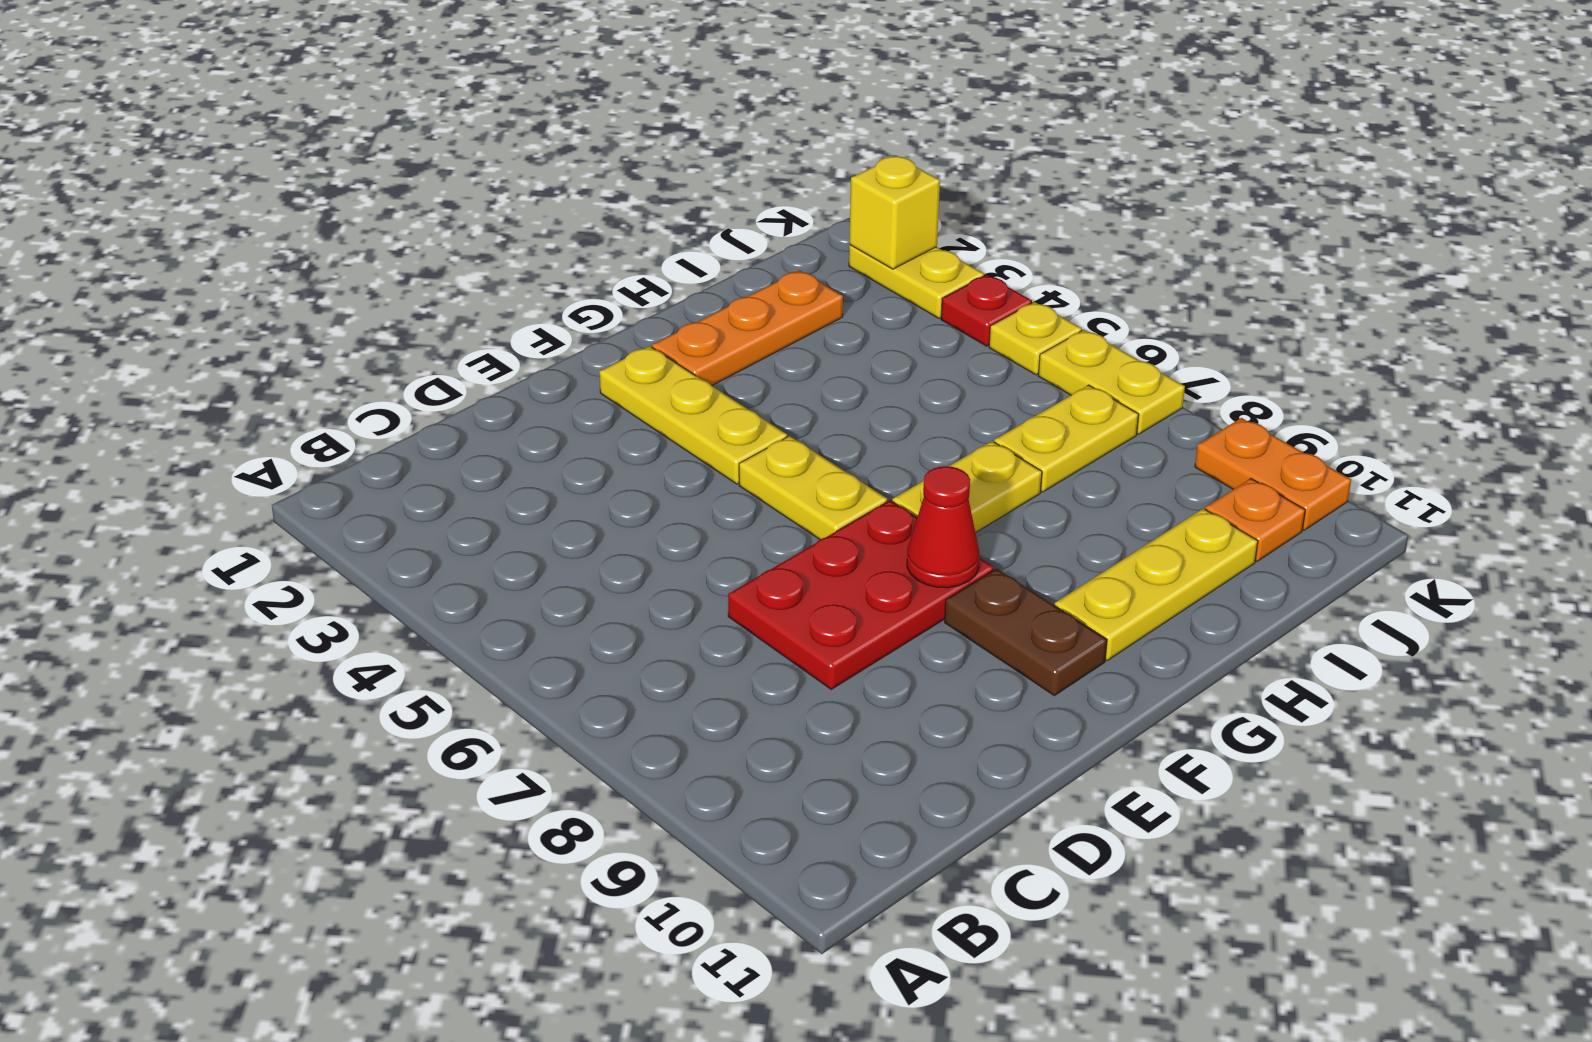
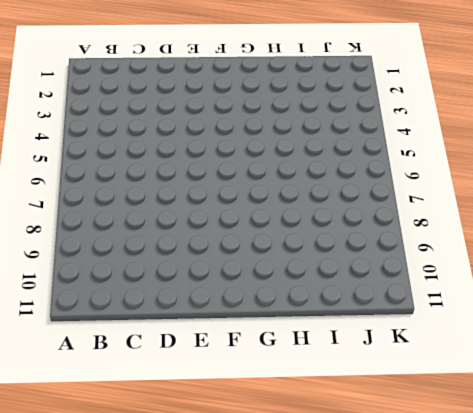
none -> red plate D7:F8 level 1
none -> yellow plate F2:F4 level 1
none -> yellow plate F5:F6 level 1

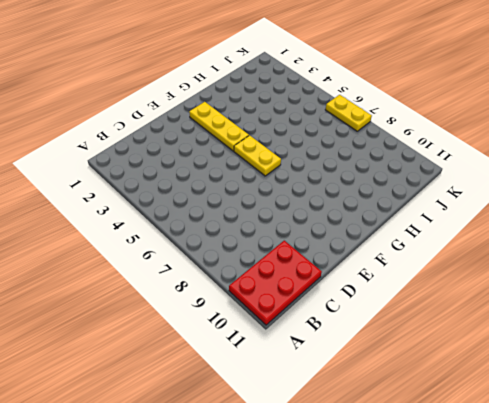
red plate A10:C11 level 1 -> red plate D7:F8 level 1
none -> brown plate F9:F10 level 1
none -> orange plate G2:I2 level 1
none -> yellow plate G7:H7 level 1

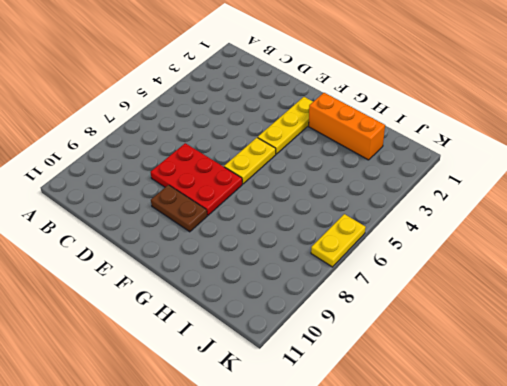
brown plate E9:F9 level 1 -> brown plate F9:F10 level 1
orange brick G2:I2 level 1 -> orange plate G2:I2 level 1
none -> yellow plate G7:H7 level 1
none -> yellow plate G10:I10 level 1
none -> yellow plate I7:J7 level 1

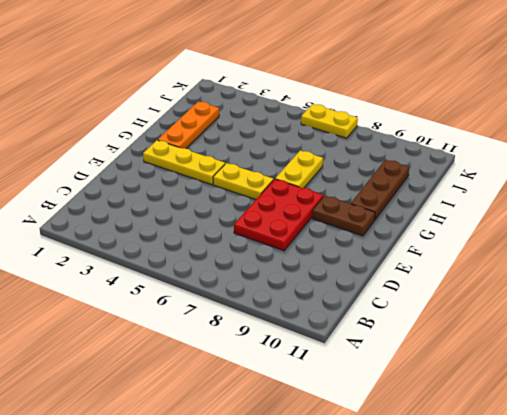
brown plate G10:I10 level 1 -> yellow plate G10:I10 level 1
none -> yellow plate I7:J7 level 1
none -> orange plate J10 level 1
none -> yellow plate K2:K3 level 1

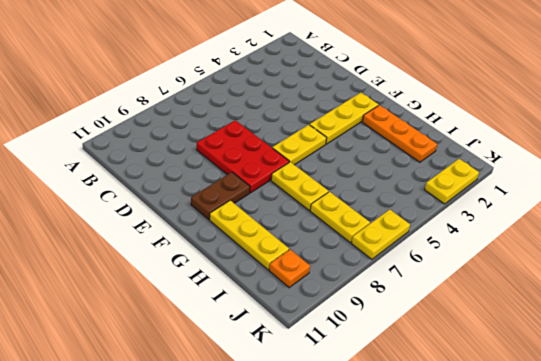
none -> red plate K4 level 1
none -> yellow plate K5 level 1
none -> orange plate K9:K10 level 1

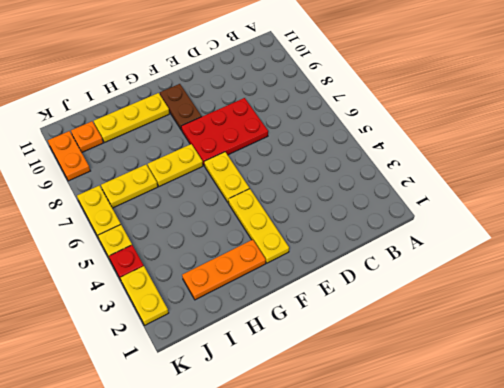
none -> red cone F8 level 2
none -> yellow brick K2 level 2

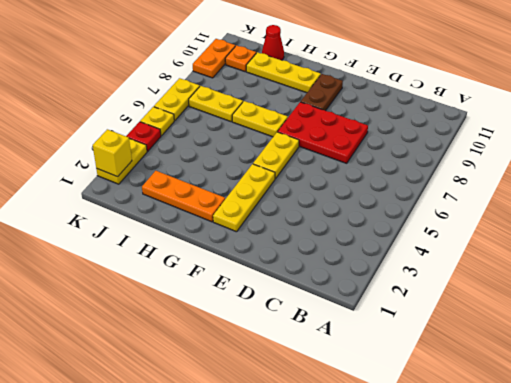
red cone I11 level 1 -> red cone F8 level 2

